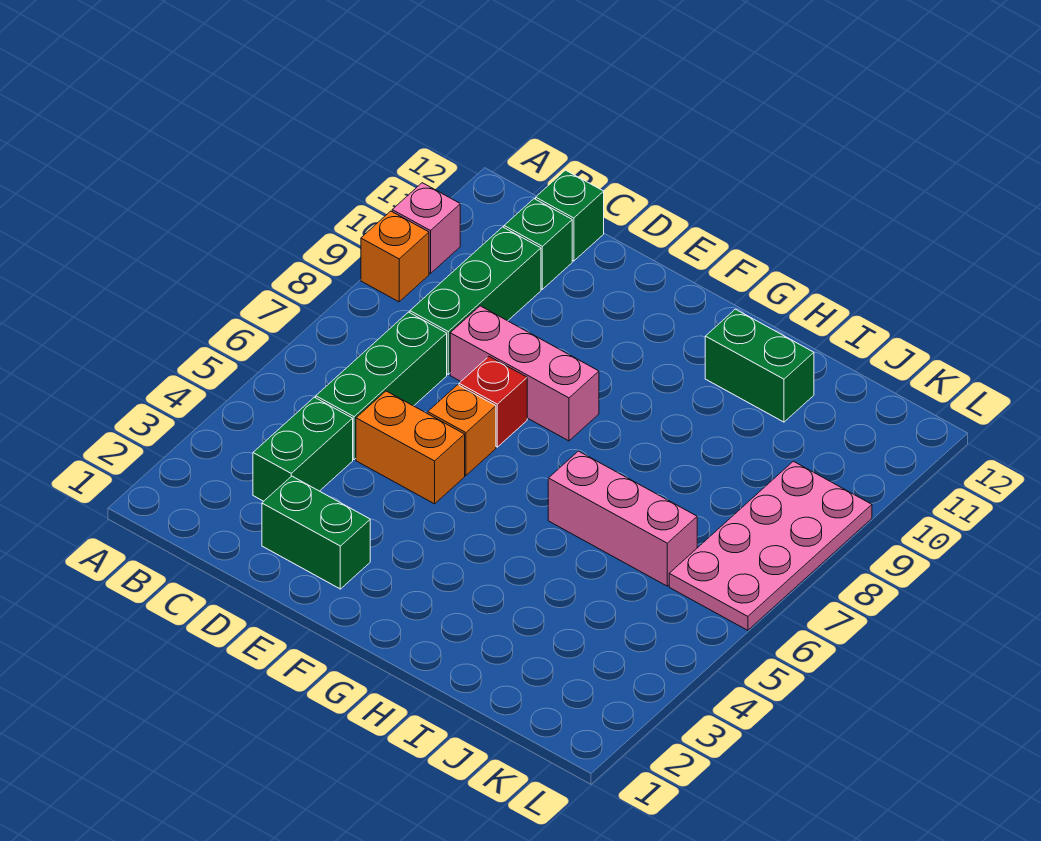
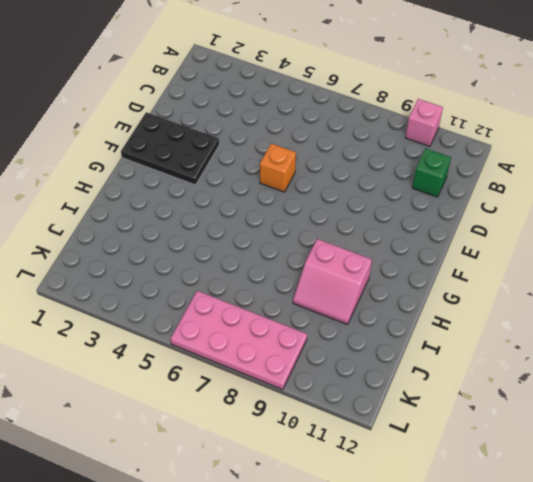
black plate E1:F3 level 1 -> green brick D2:E2 level 1
pink slope H9:I10 level 1 top H -> none
none -> orange brick A9 level 1
none -> green brick C3:C4 level 1
none -> green brick C5:C7 level 1

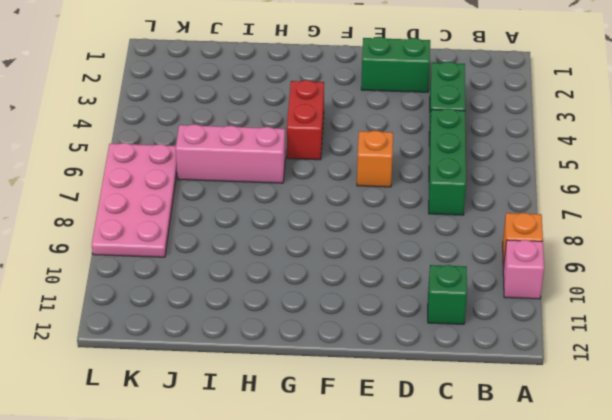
red brick G4:G5 level 1 -> none
none -> green brick C8:C10 level 1
none -> green brick C12 level 1
none -> orange brick D5:E5 level 1

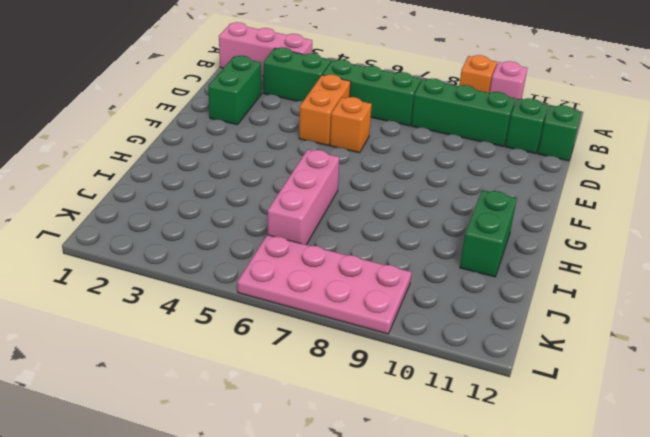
pink brick B1:B3 level 1 -> pink brick D8:F8 level 1
none -> red brick E7 level 1

